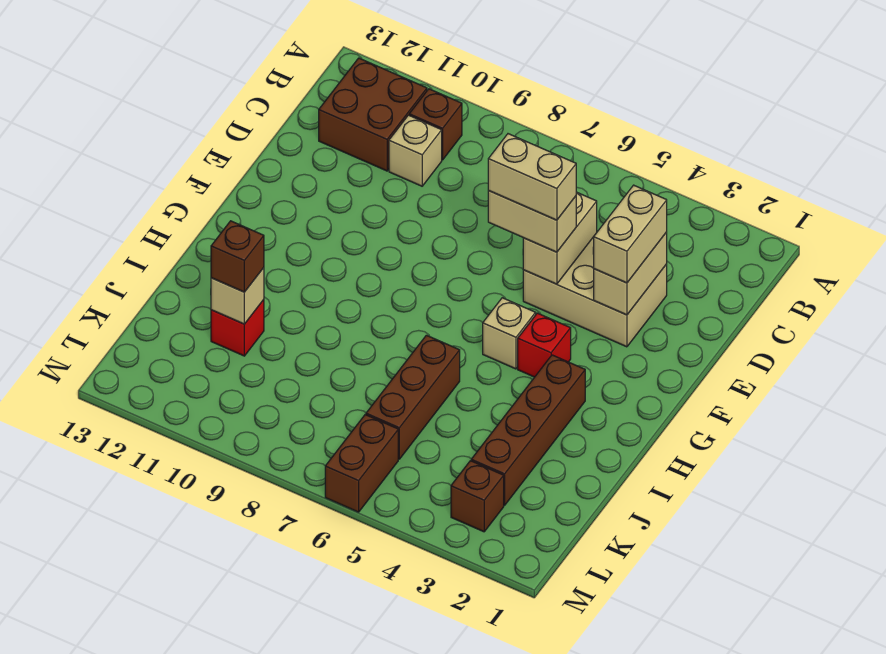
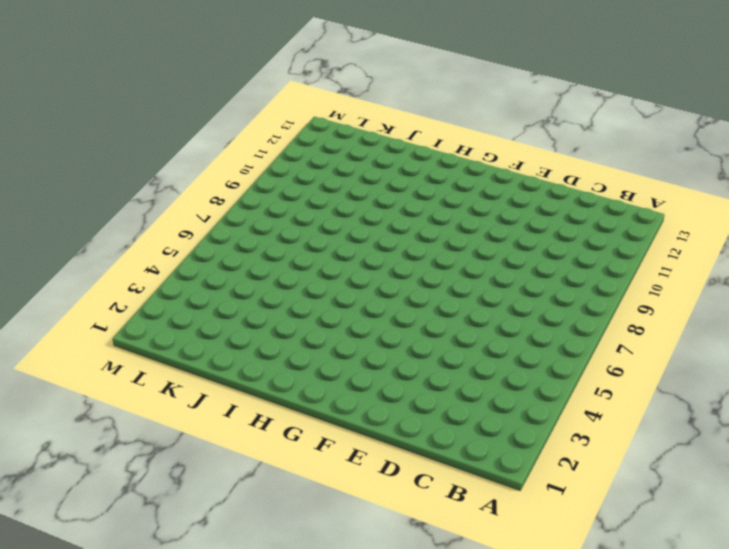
none -> brown brick B10 level 1
none -> brown brick B11:C12 level 1
none -> tan brick C10 level 1

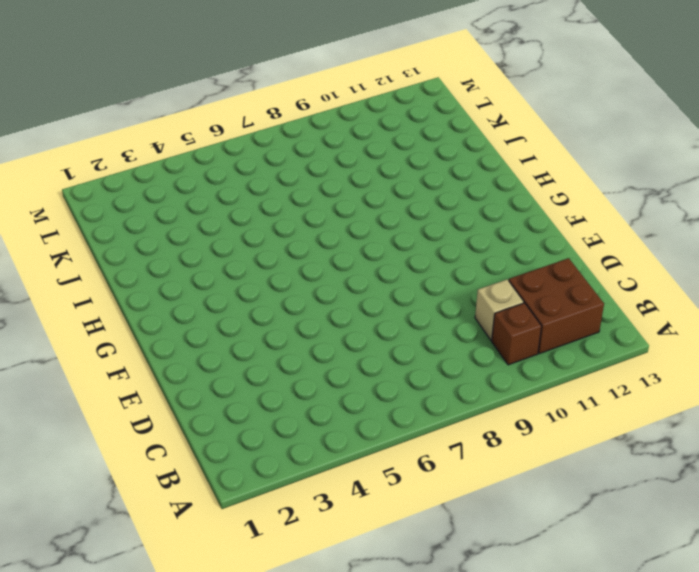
none -> tan brick D3:E5 level 1
none -> red brick G4 level 1
none -> tan brick G5 level 1

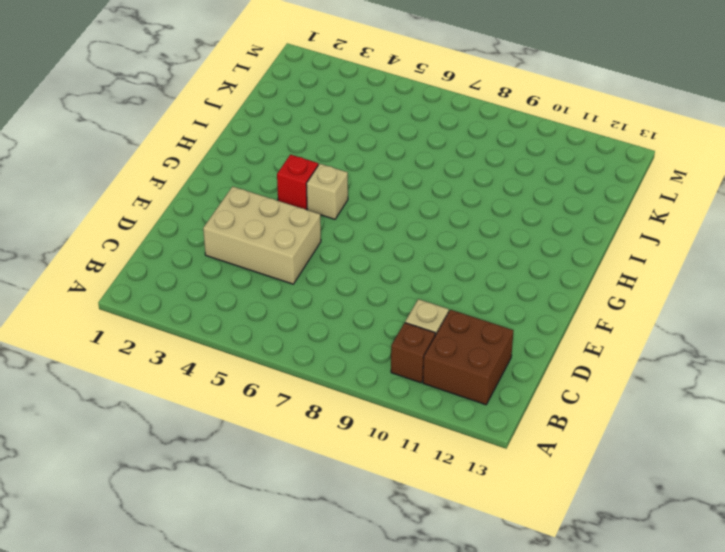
none -> brown brick H3:K3 level 1
none -> brown brick I6:K6 level 1
none -> red brick J11 level 1

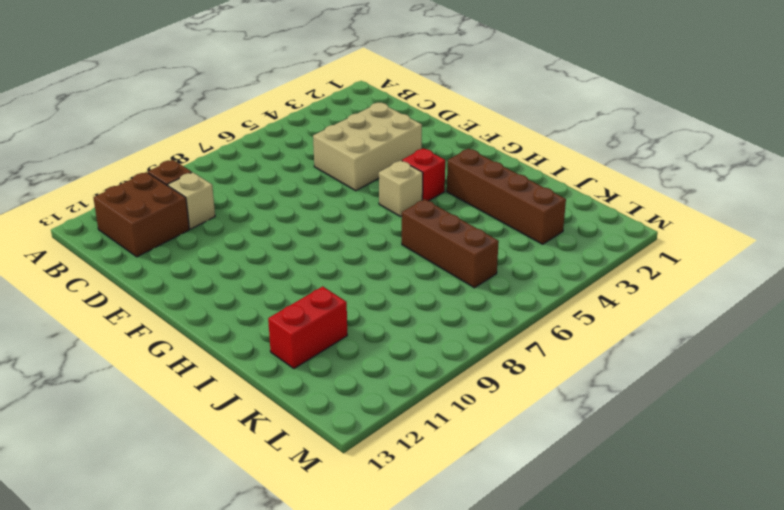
red brick J11:J12 level 1 -> red brick J11 level 1
none -> brown brick L3 level 1
none -> brown brick L6:M6 level 1
none -> tan brick D3:E3 level 2

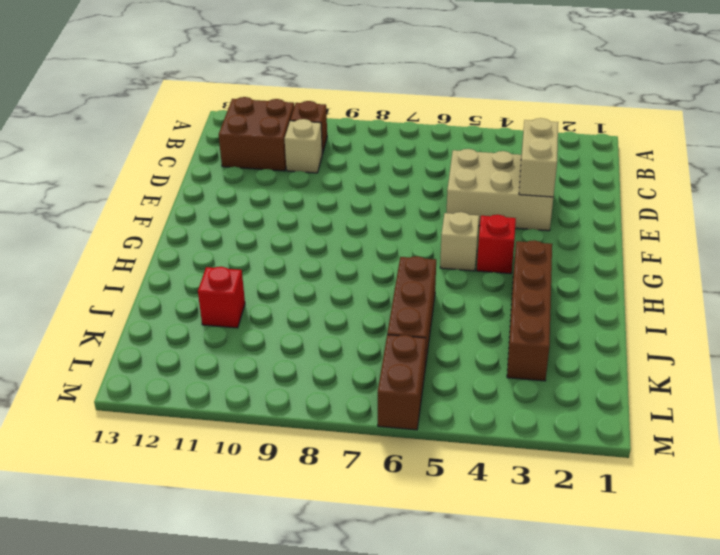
none -> brown brick L3 level 1
none -> tan brick D5:E5 level 2
none -> tan brick J11 level 2

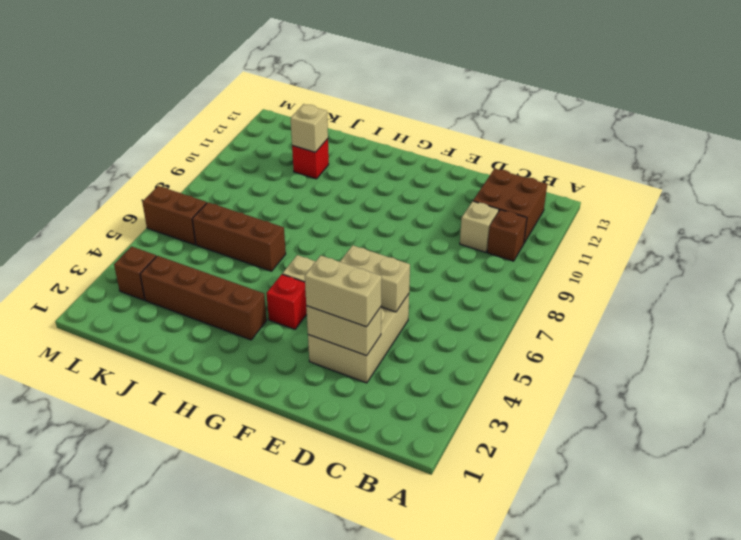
none -> tan brick E5:E6 level 3
none -> brown brick J11 level 3
none -> tan brick E5:E6 level 4

